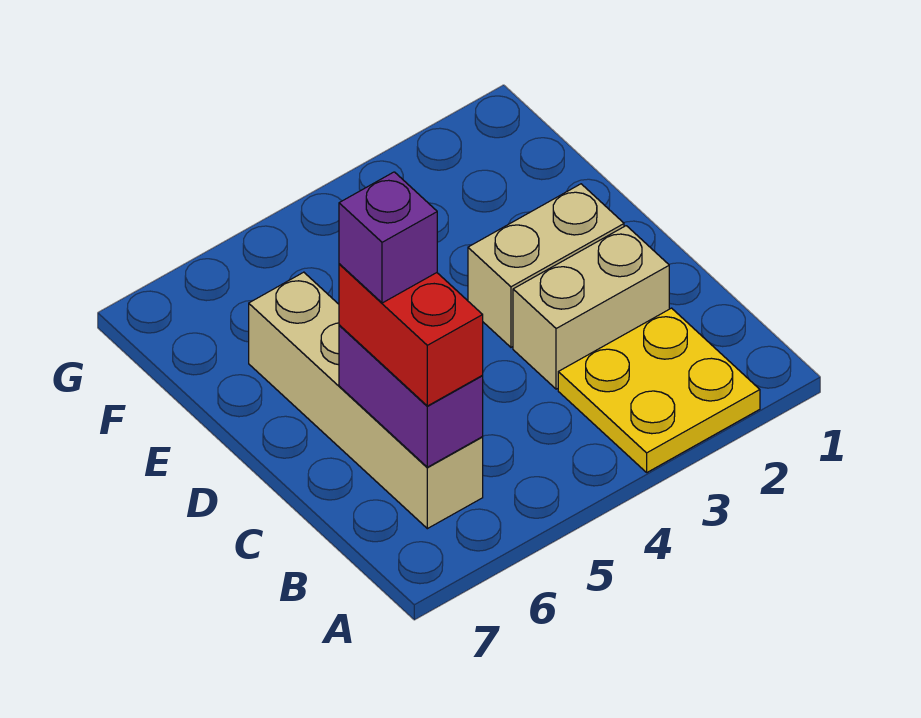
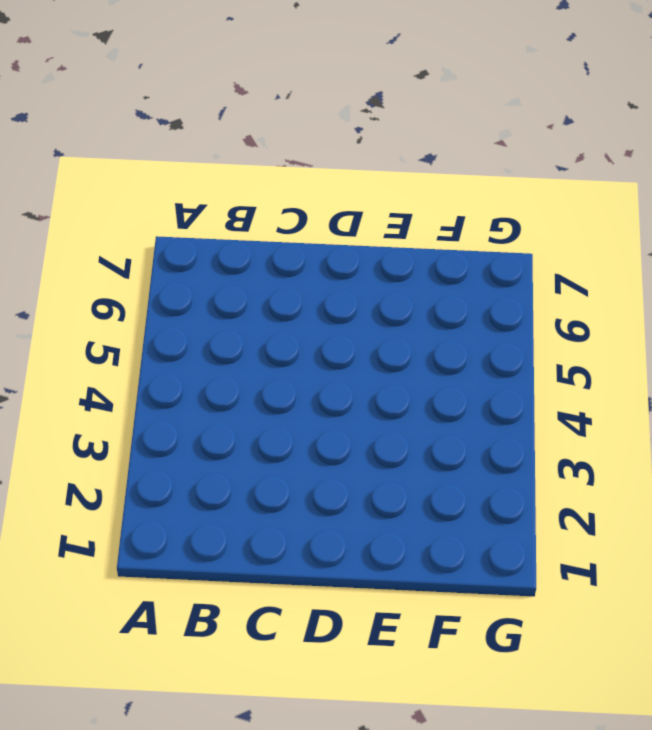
none -> yellow plate A2:B3 level 1
none -> tan brick B6:E6 level 1

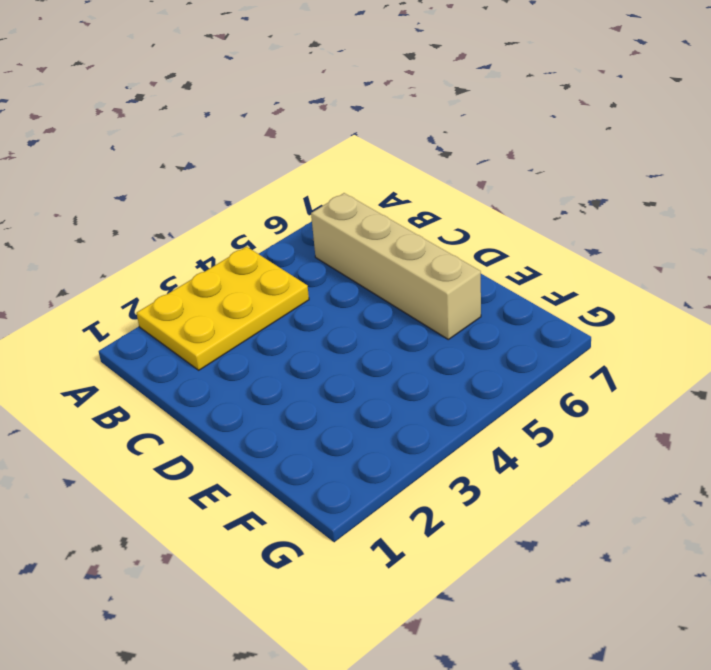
yellow plate A2:B4 level 1 -> yellow plate A2:B3 level 1
none -> tan brick C2:C3 level 1
none -> tan brick D2:D3 level 1

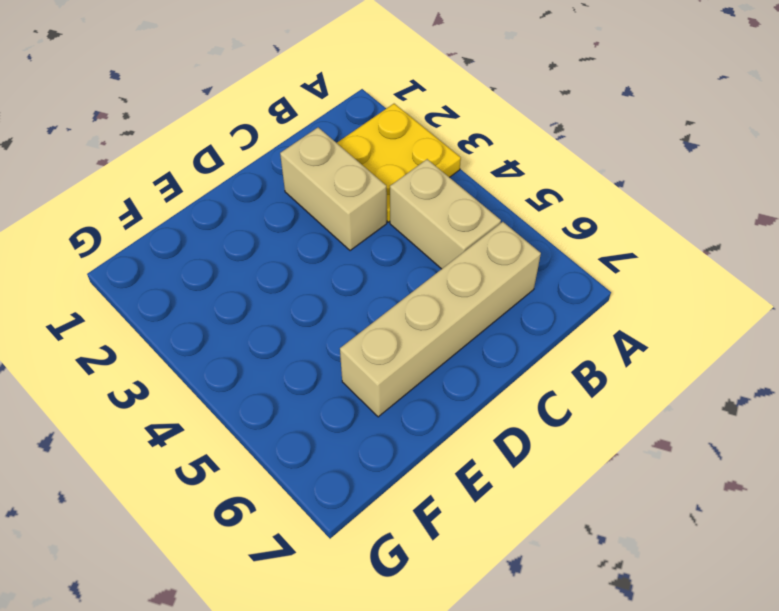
tan brick B4:B5 level 1 -> tan brick D2:D3 level 1
none -> purple brick B6:C6 level 2
none -> red brick B6:C6 level 3

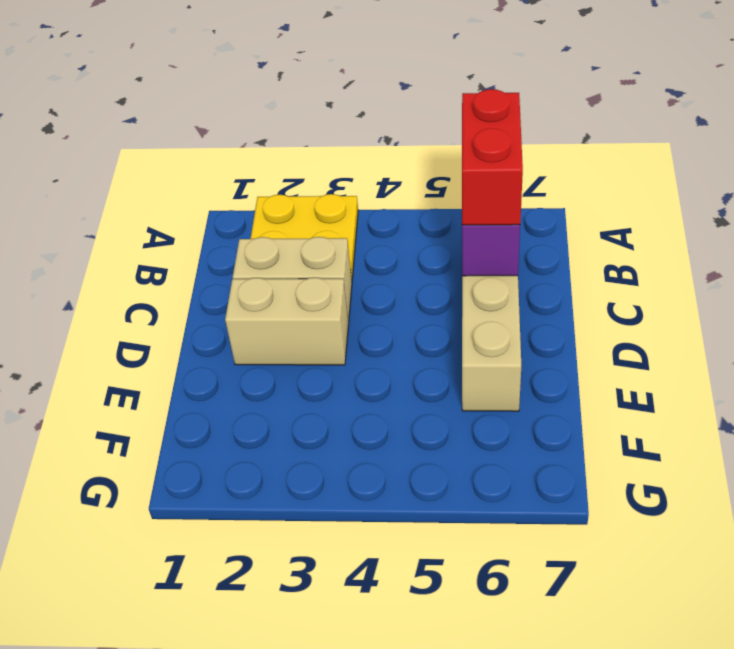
none -> purple brick C6 level 4

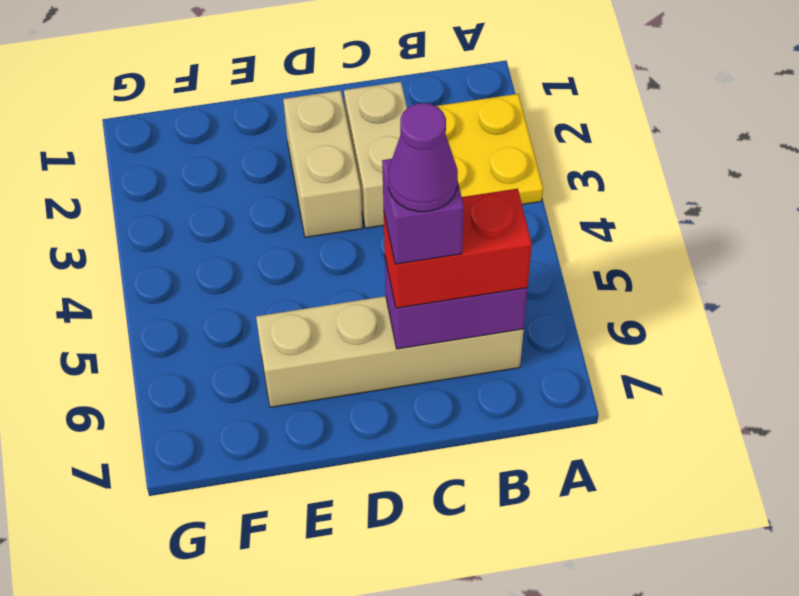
purple cone C6 level 5 -> none

